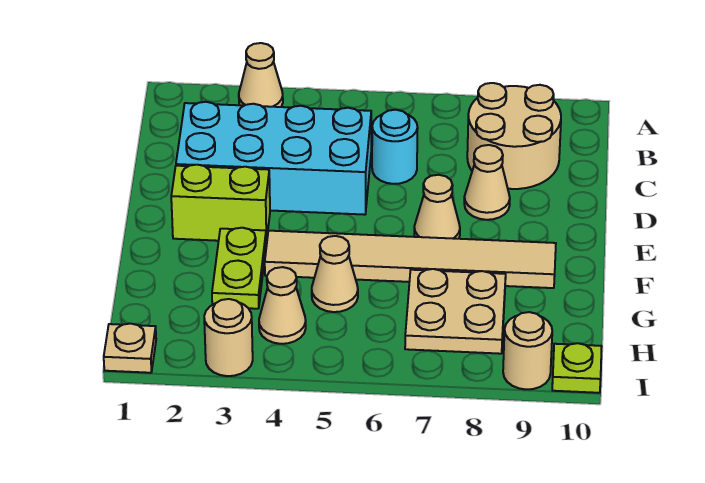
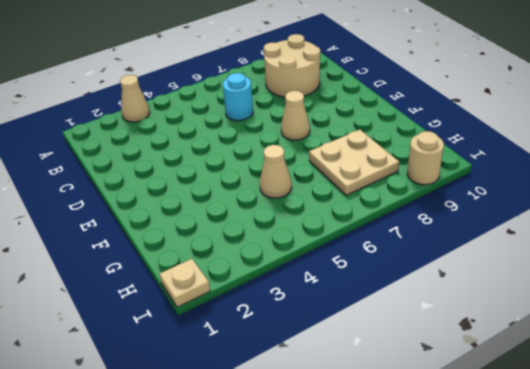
none -> cyan brick C2:D5 level 1
none -> tan cone D8 level 1
none -> lime brick E2:E3 level 1

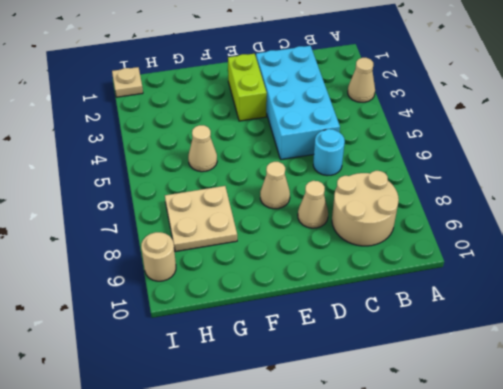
none -> lime plate F3:G3 level 1
none -> tan tile F4:F9 level 1
none -> tan cone H4 level 1

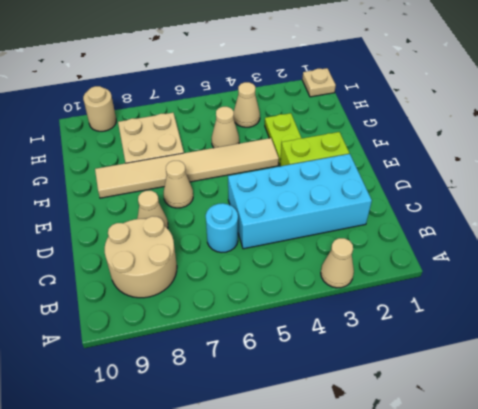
none -> tan round brick I3 level 1
none -> lime plate I10 level 1

